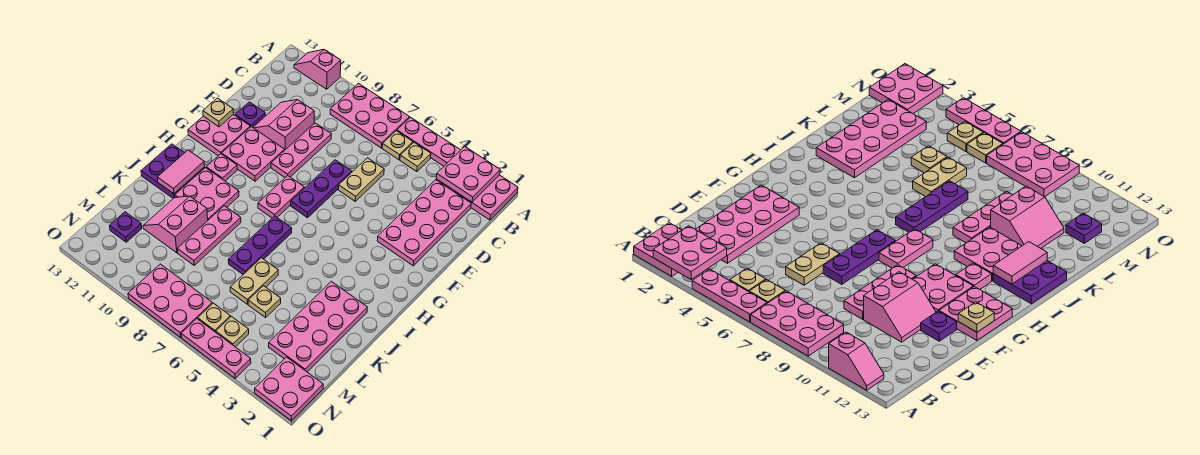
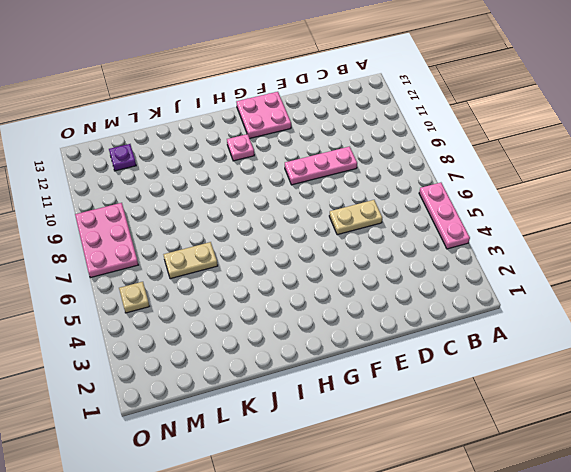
none -> pink plate A1:B2 level 1
none -> pink plate A7:B9 level 1
none -> pink slope A11:A12 level 1 top 11
none -> tan plate B5 level 1

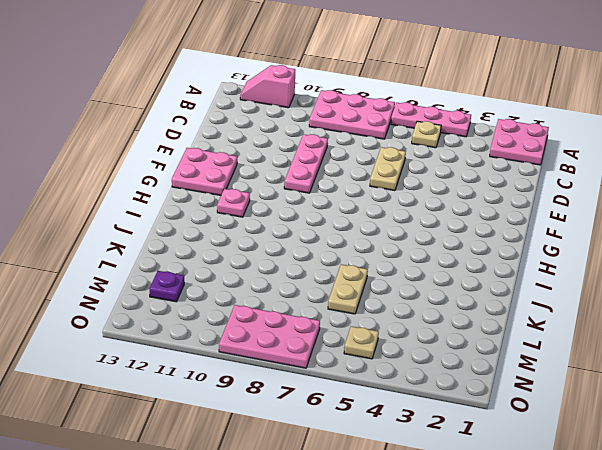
none -> tan plate B6 level 1
none -> pink plate C2:F3 level 1
none -> pink slope D10:E11 level 1 top 10
none -> purple plate E7:G7 level 1

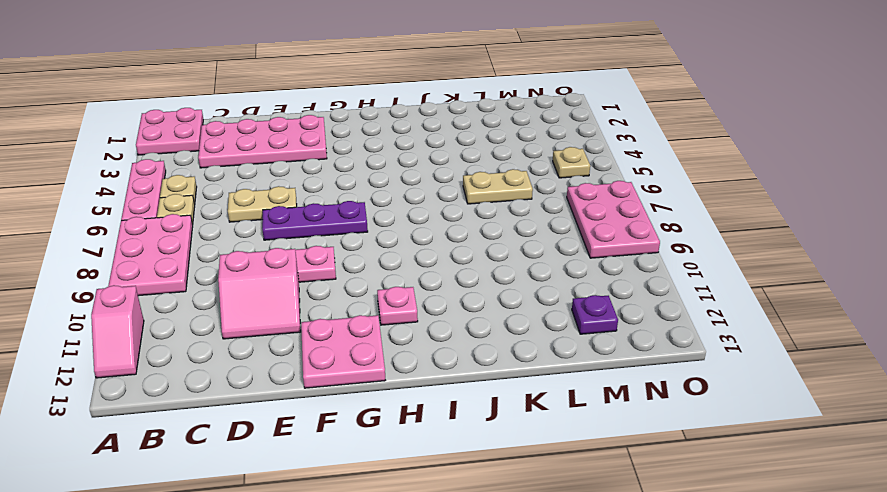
none -> purple plate E12 level 1
none -> pink plate F10:G11 level 1
none -> pink plate G8:H8 level 1
none -> purple plate I7:K7 level 1

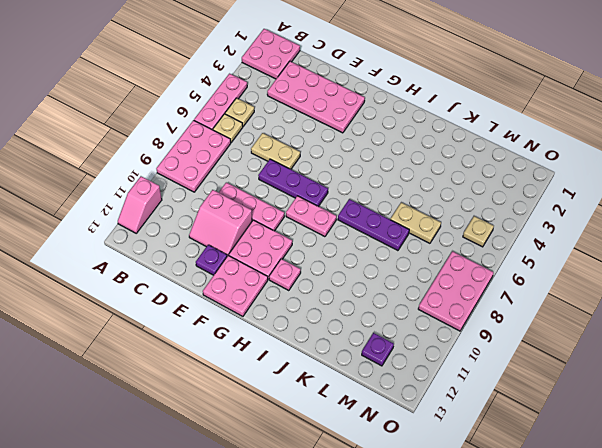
none -> pink plate I10:J11 level 1
none -> purple plate I12:J13 level 1
none -> pink plate J2:M3 level 1
none -> pink plate J9:L9 level 1

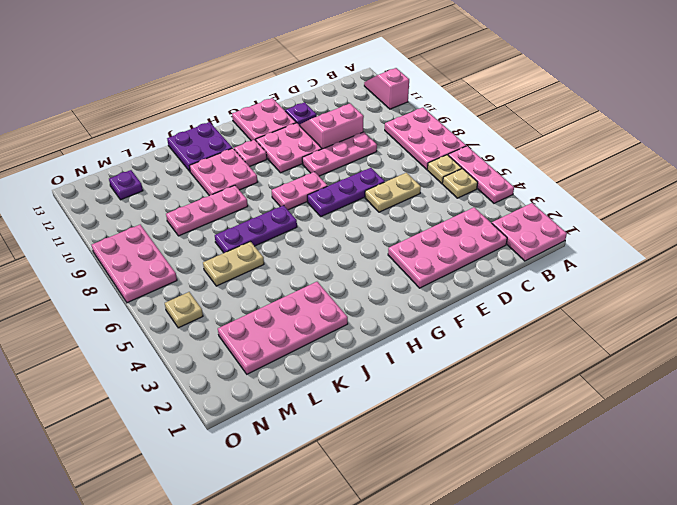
none -> pink slope K10:L11 level 1 top 10
none -> tan plate L5 level 1
none -> pink plate N1:O2 level 1
none -> tan plate N6 level 1

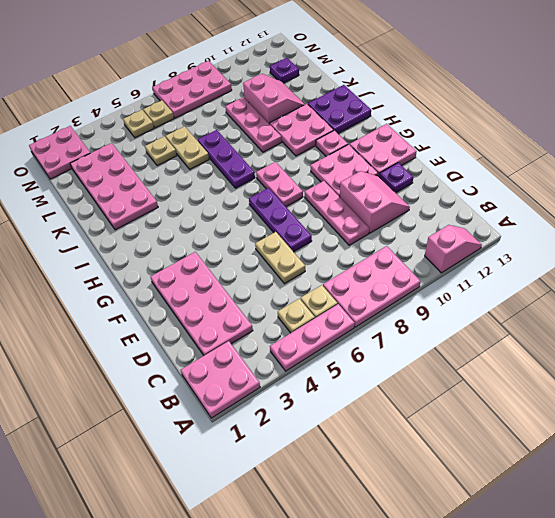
none -> pink plate O4:O6 level 1
none -> pink plate A2:B3 level 2
none -> tan plate F13 level 2
none -> pink tile I12:J12 level 2

